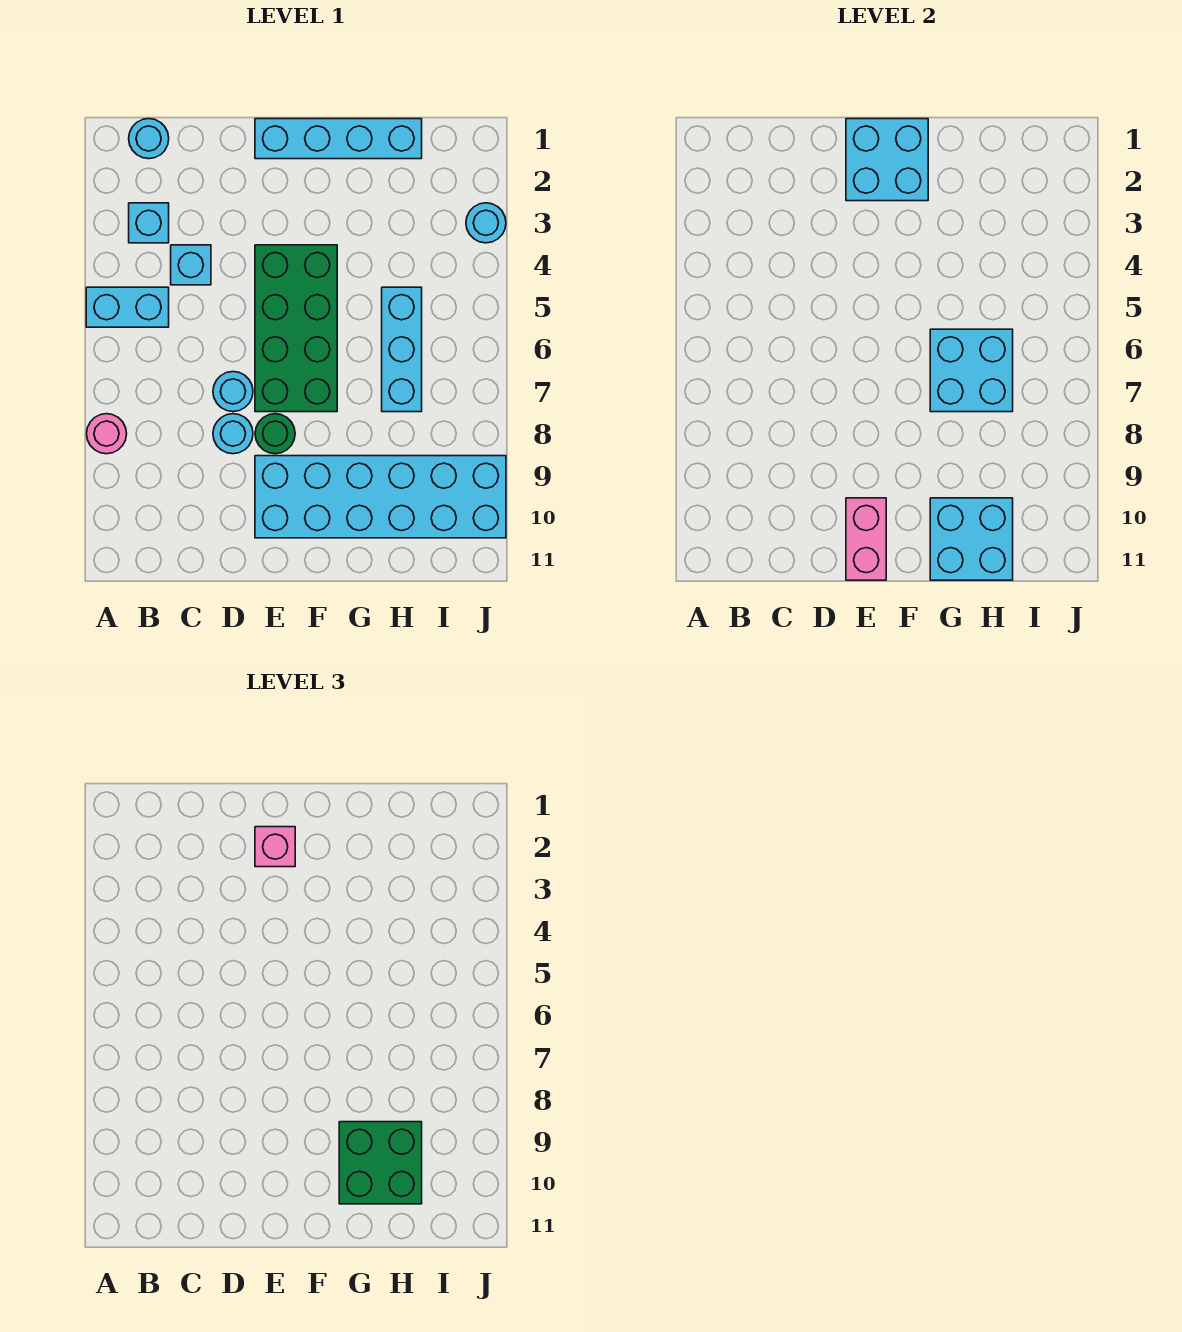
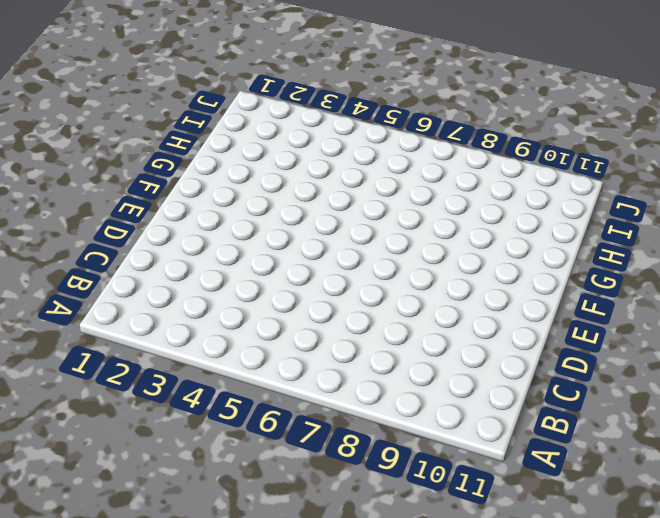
none -> cyan brick A5:B5 level 1
none -> pink round brick A8 level 1
none -> cyan round brick B1 level 1

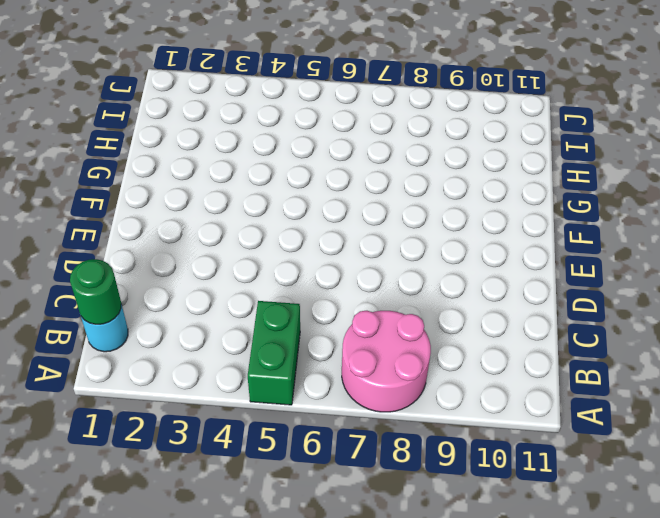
green brick A5:B5 level 1 -> cyan brick A5:B5 level 1
pink round brick A7:B8 level 1 -> pink round brick A8 level 1
green round brick B1 level 2 -> green round brick E8 level 1
none -> cyan brick B3 level 1
none -> cyan brick C4 level 1
none -> cyan round brick D7 level 1

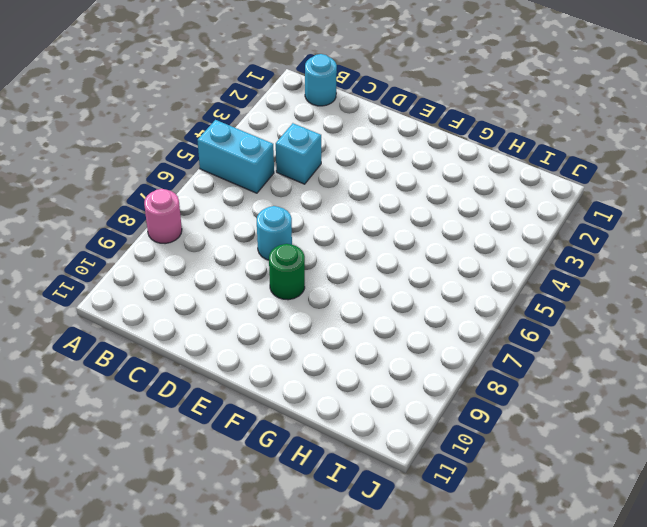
none -> cyan brick B3 level 1
none -> cyan round brick D8 level 1
none -> cyan brick E1:H1 level 1

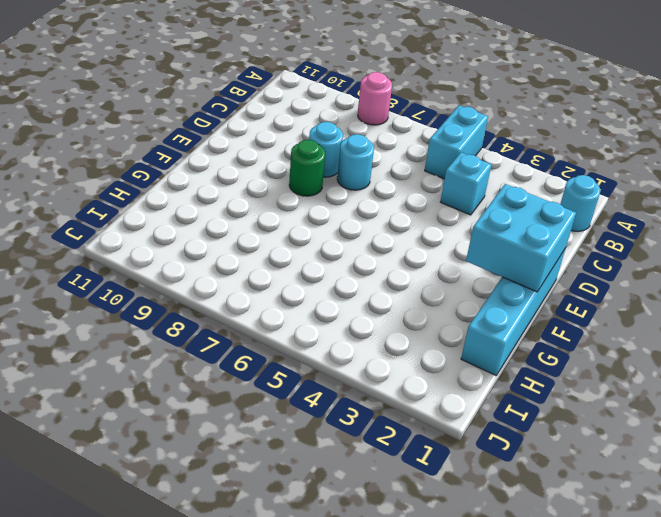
none -> cyan brick B3 level 1
none -> green brick E4:F7 level 1
none -> cyan brick E9:J10 level 1

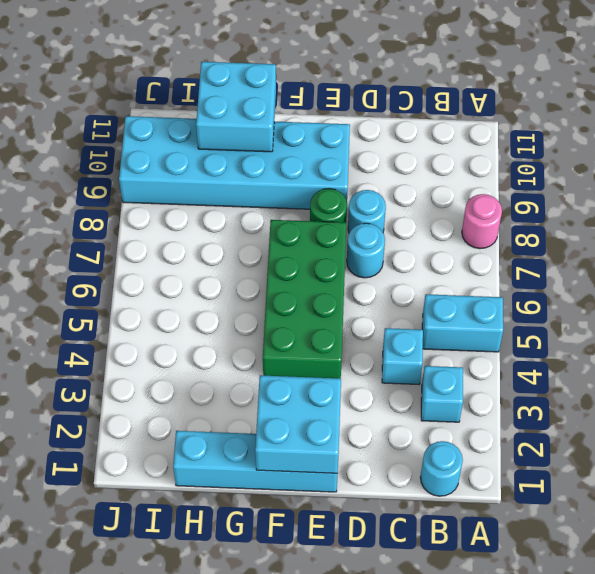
none -> cyan brick H5:H7 level 1
none -> cyan round brick J3 level 1
none -> pink brick E10:E11 level 2

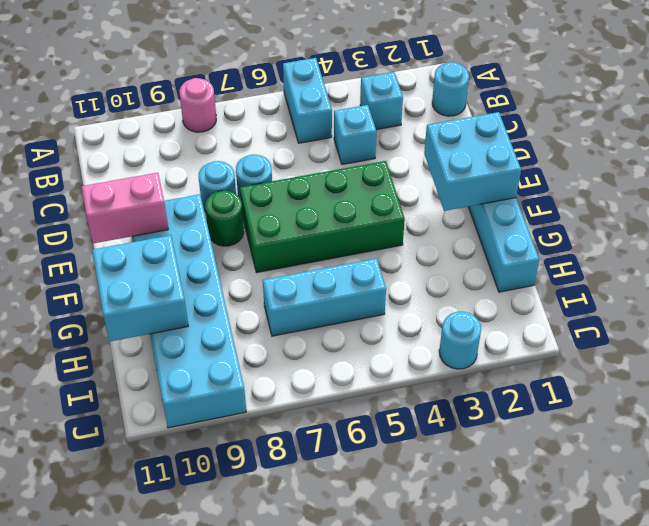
none -> cyan brick G6:H7 level 2
none -> pink brick E2 level 3
none -> green brick G9:H10 level 3

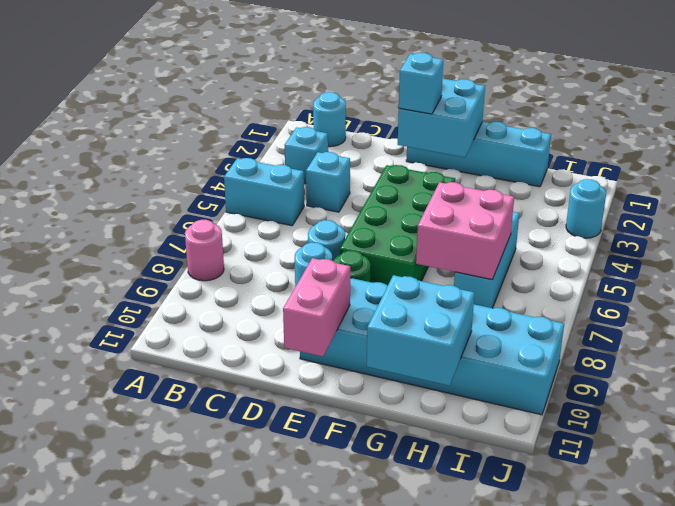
cyan brick E2 level 3 -> pink brick E2 level 3
pink brick G6:H7 level 2 -> cyan brick G6:H7 level 2
none -> green brick G9:H10 level 3

